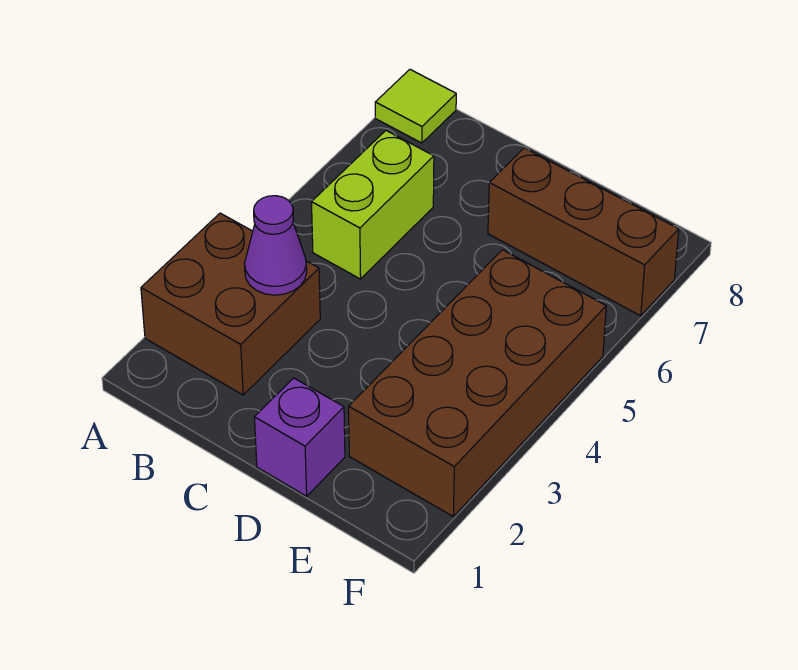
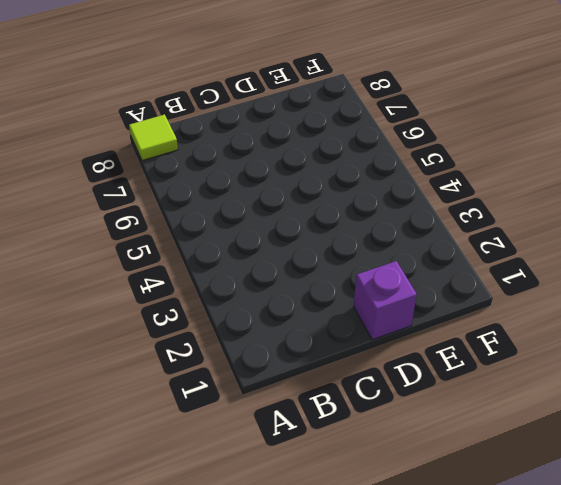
none -> brown brick A2:B3 level 1
none -> lime brick B5:B6 level 1

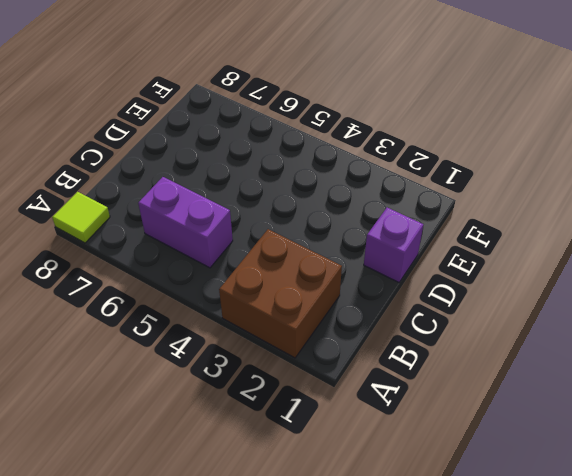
purple brick B5:B6 level 1 -> lime brick B5:B6 level 1
none -> brown brick D7:F7 level 1
none -> brown brick E2:F5 level 1

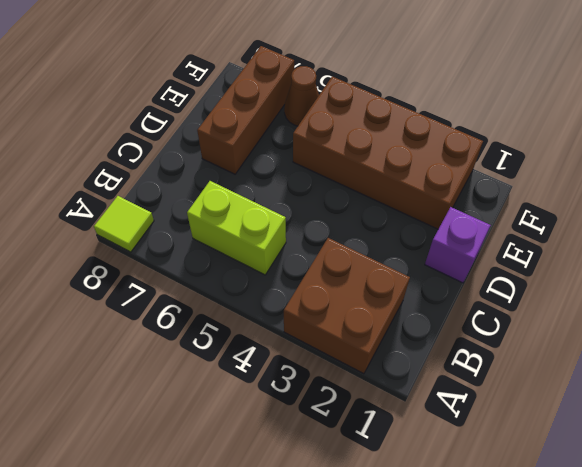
brown cone F6 level 1 -> none
none -> purple cone B3 level 2

